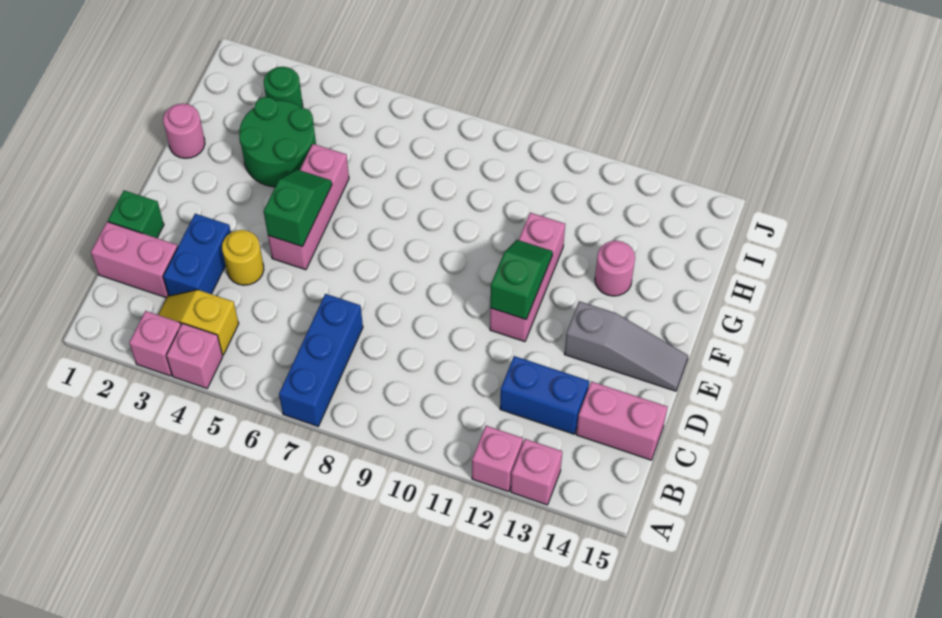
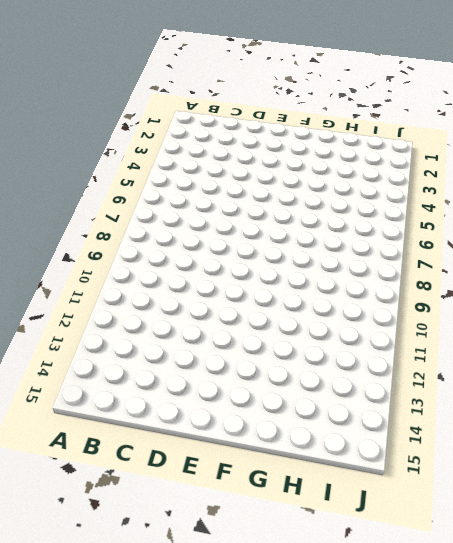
none -> pink brick A3 level 1
none -> pink brick A4 level 1
none -> blue brick A7:C7 level 1

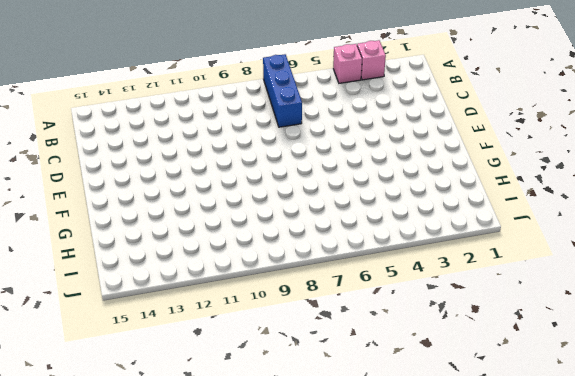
none -> pink brick A12 level 1
none -> pink brick A13 level 1
none -> yellow slope B3:B4 level 1 top 4

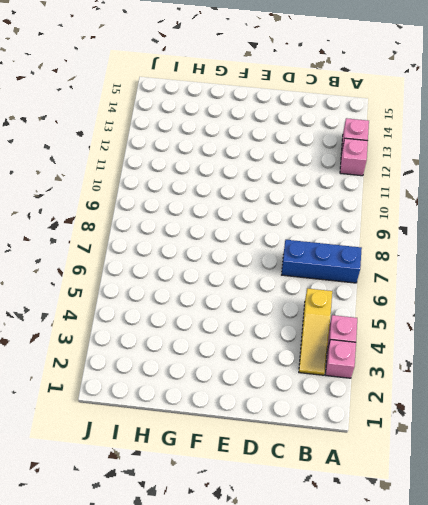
yellow slope B3:B5 level 1 top 5 -> yellow slope B3:B4 level 1 top 4
none -> pink brick C1:C2 level 1
none -> blue brick C3:D3 level 1
none -> blue brick C12:C13 level 1

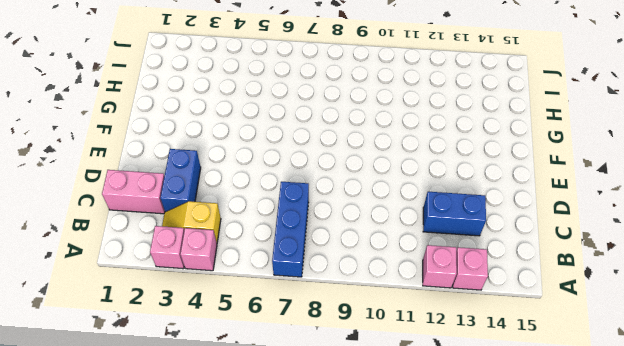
none -> pink brick C14:C15 level 1
none -> green brick D1 level 1
none -> yellow round brick D4 level 1

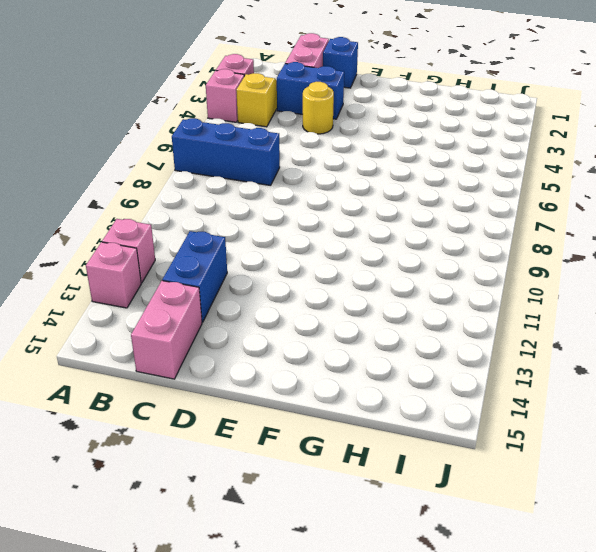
blue brick D1 level 1 -> green brick D1 level 1
none -> pink brick E5:G5 level 1
none -> pink brick E11:G11 level 1
none -> grey slope E13:E15 level 1 top 13

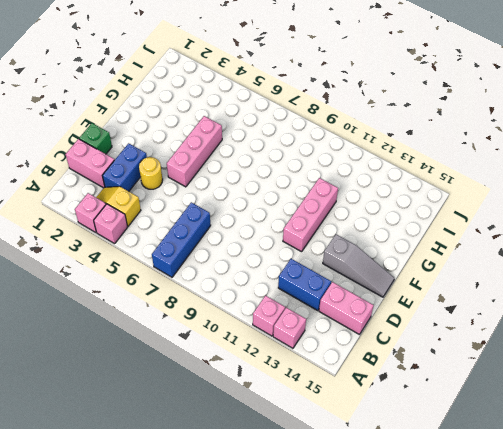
none -> pink round brick G1 level 1
none -> green round brick G3:H4 level 1
none -> pink round brick G13 level 1

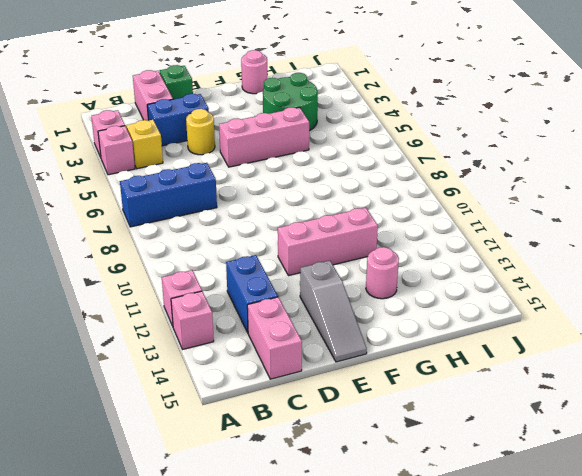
none -> green round brick I3 level 1
none -> green slope E5:F5 level 2 top E
none -> green slope E11:F11 level 2 top E

